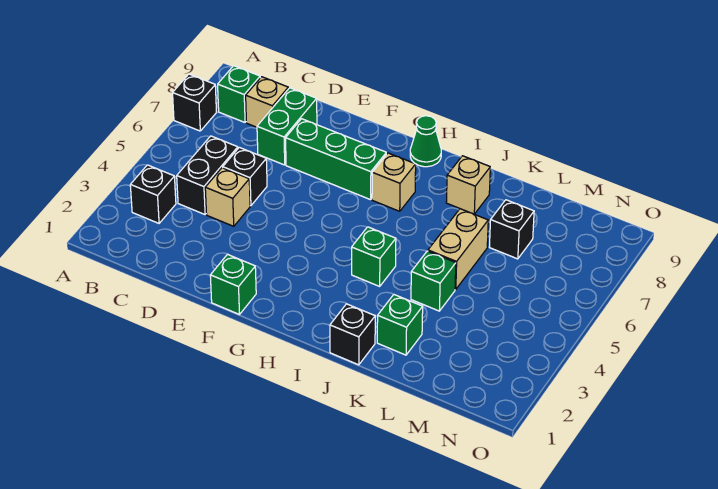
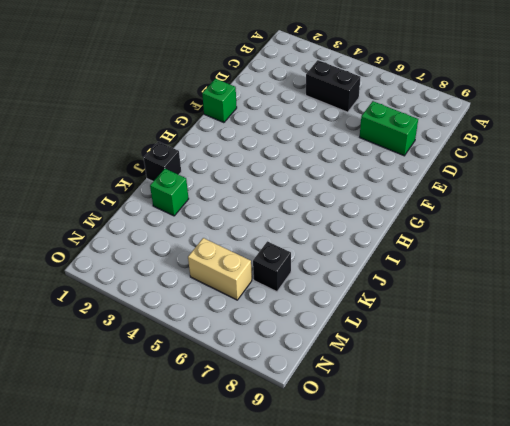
tan brick M5:M6 level 1 -> tan brick K5:K6 level 1
none -> black brick A7 level 1
none -> black brick B3 level 1
none -> green brick B8 level 1

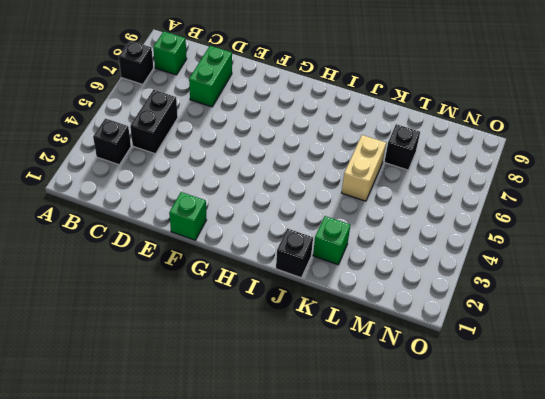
none -> tan brick C8 level 1
none -> tan brick D4 level 1
none -> black brick D5 level 1

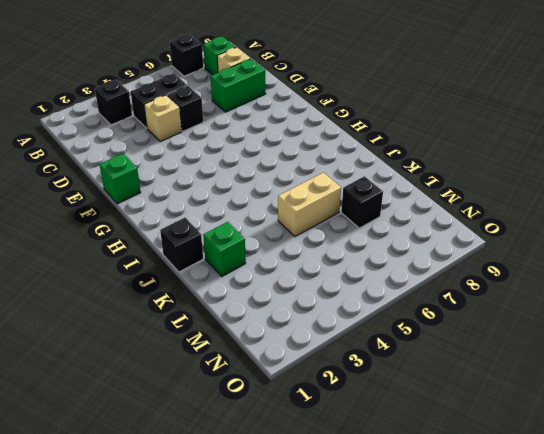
none -> green brick E7:G7 level 1
none -> tan brick H7 level 1
none -> green cone H9 level 1

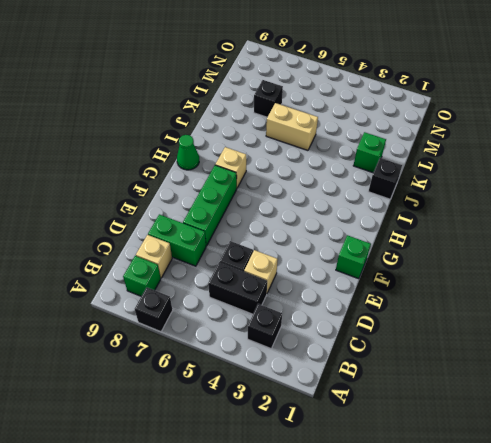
none -> green brick I4 level 1
none -> tan brick J8 level 1
none -> green brick K4 level 1

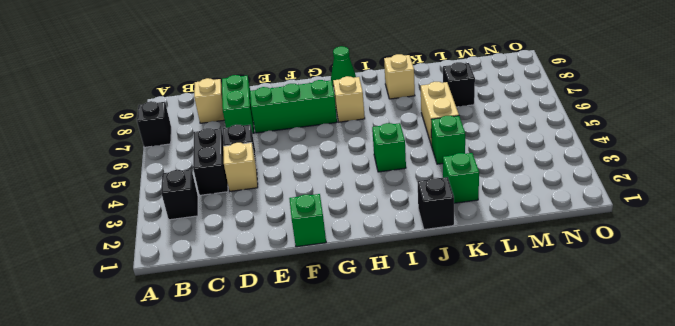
none -> green brick B8 level 1

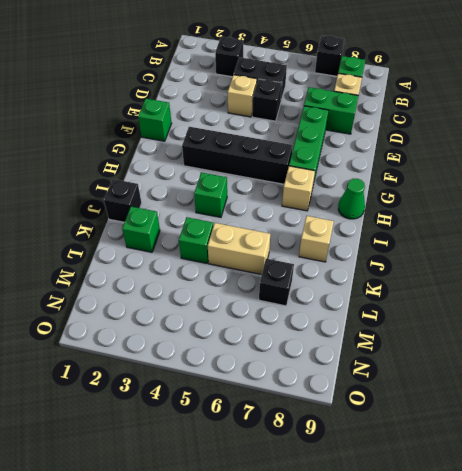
black brick G3:G6 level 1 -> none

